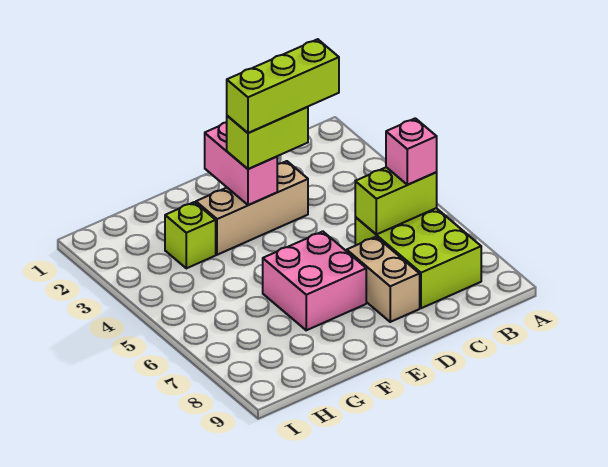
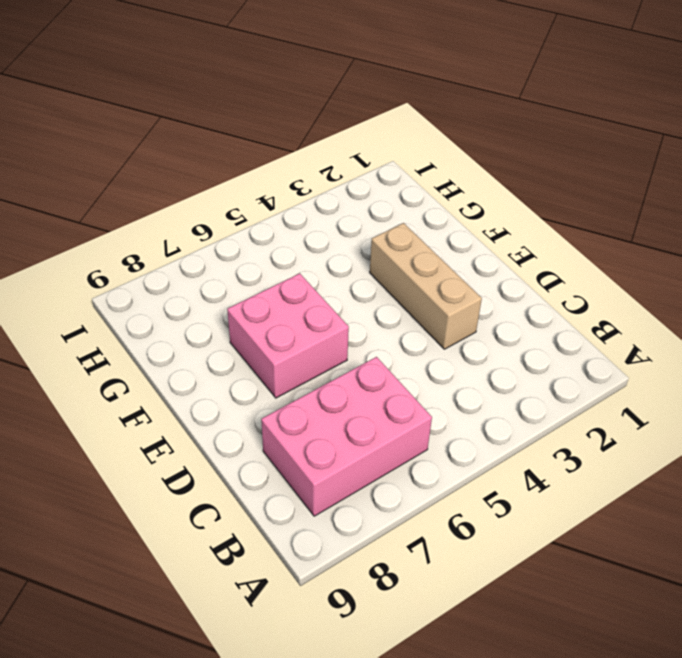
pink brick B6:C8 level 1 -> lime brick B6:C8 level 1
none -> tan brick D7:D8 level 1
none -> lime brick G3 level 1

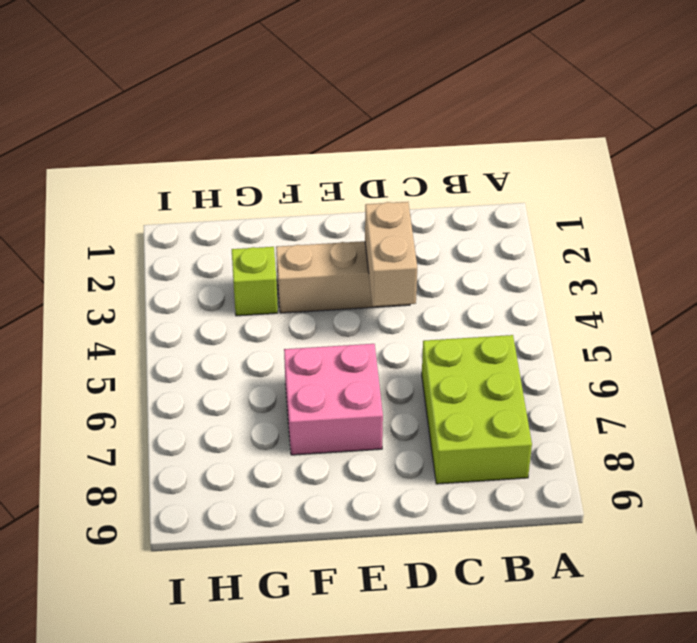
tan brick D3:D4 level 2 -> tan brick D7:D8 level 1
none -> lime brick B6:C6 level 2
none -> pink brick E2:E3 level 2

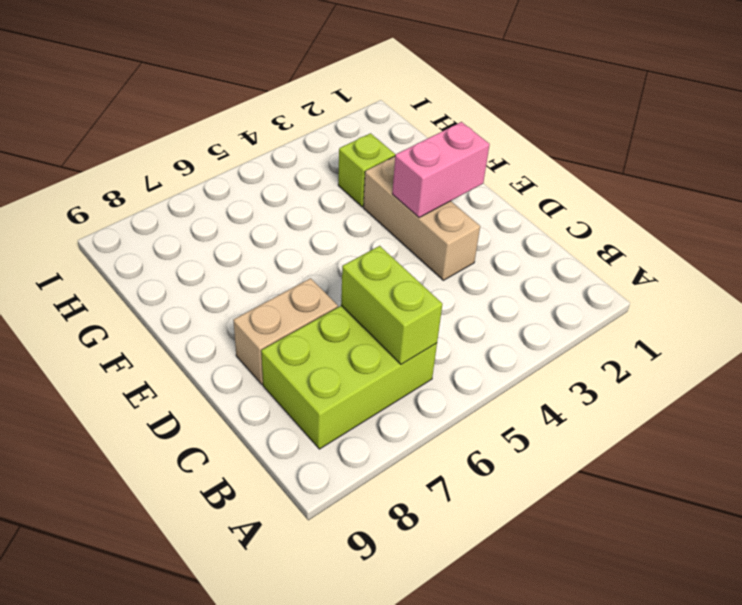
none -> pink brick E6:F7 level 1
none -> pink brick B6 level 3

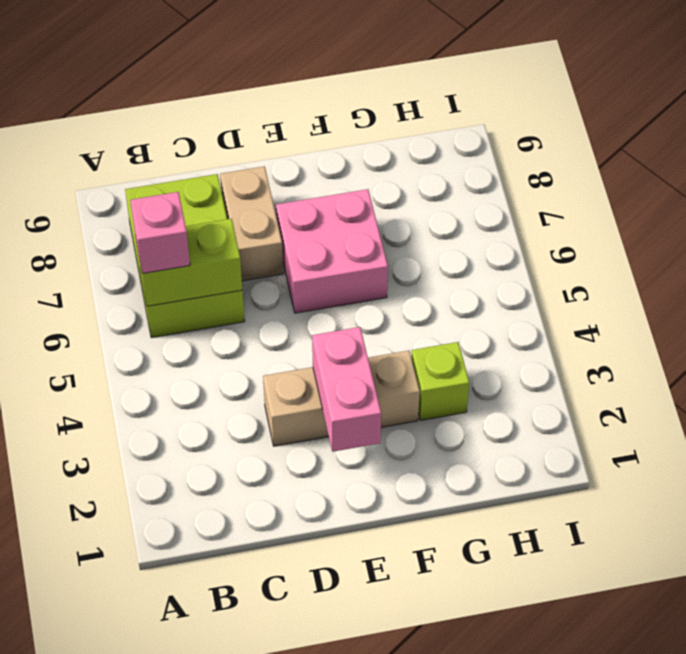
none -> lime brick D3:E3 level 3
none -> lime brick C3:E3 level 4

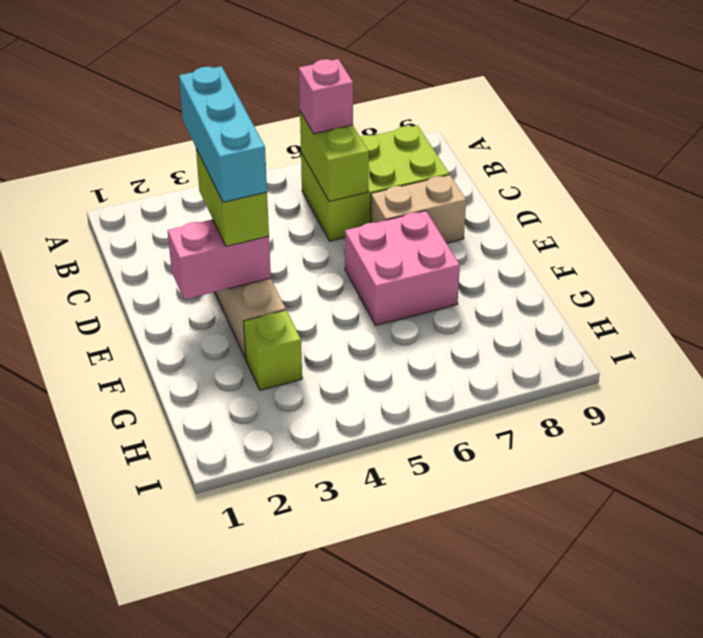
cyan brick C3:E3 level 4 -> lime brick C3:E3 level 4

